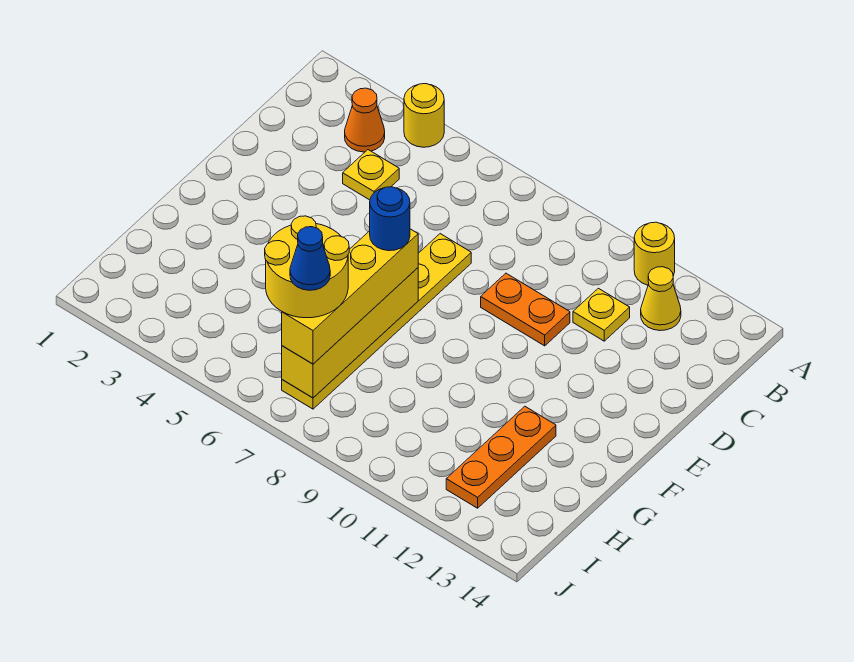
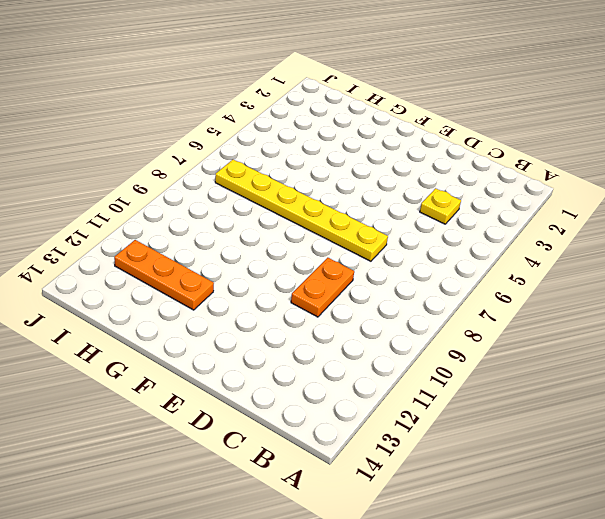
none -> yellow round brick A4 level 1
none -> yellow round brick A11 level 1
none -> orange cone B3 level 1

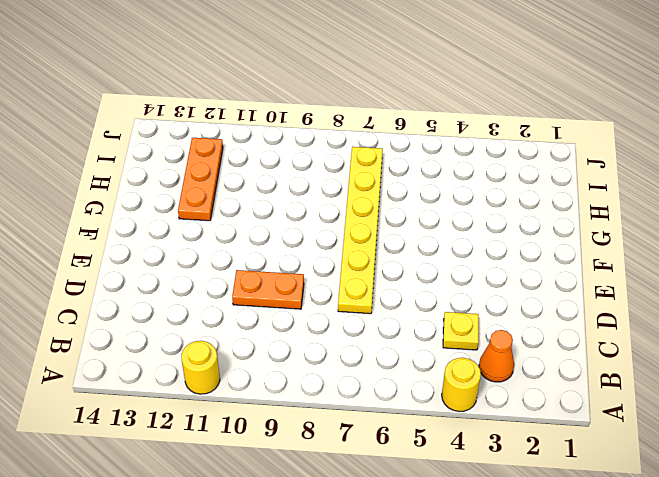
none -> yellow cone B12 level 1
none -> yellow plate C11 level 1
none -> yellow brick F7:I7 level 2

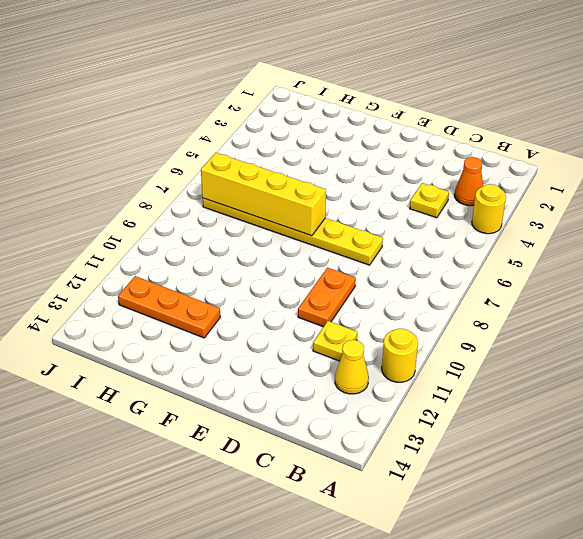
none -> yellow brick F7:I7 level 3
none -> blue round brick F7 level 4
none -> yellow round brick H6:I7 level 4

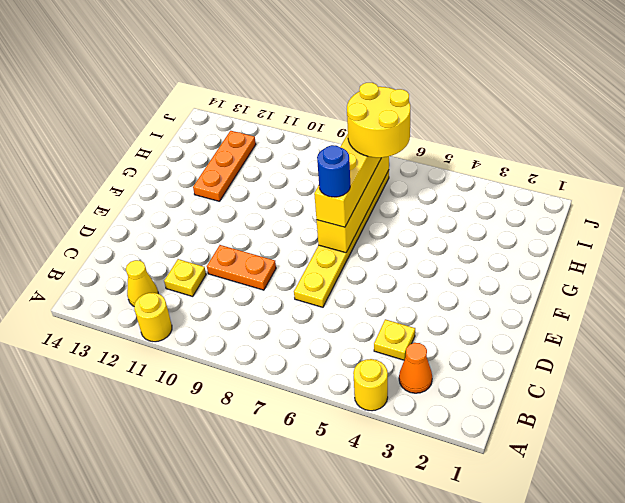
none -> blue cone I7 level 5

